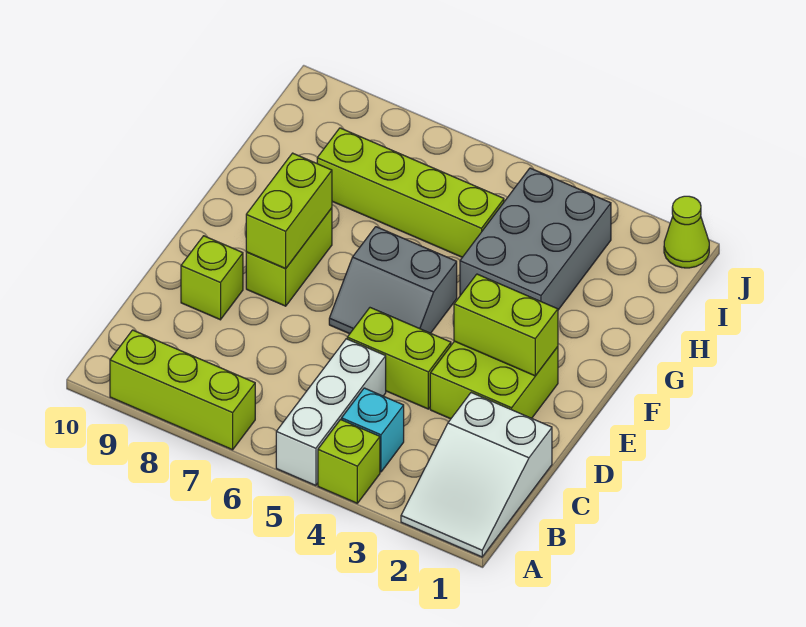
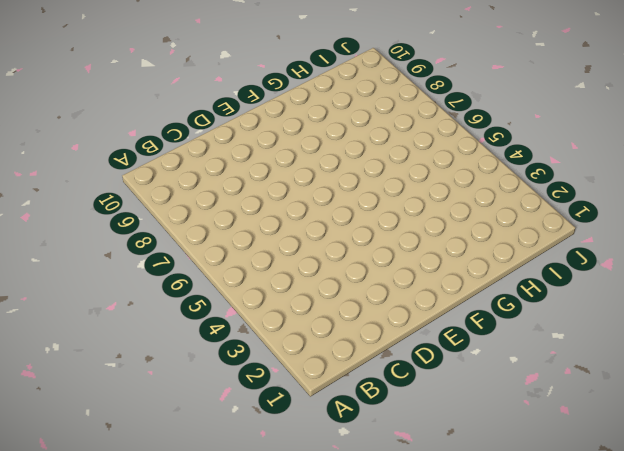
none -> white slope A1:C2 level 1 top C
none -> lime brick A4 level 1
none -> white brick A5:C5 level 1

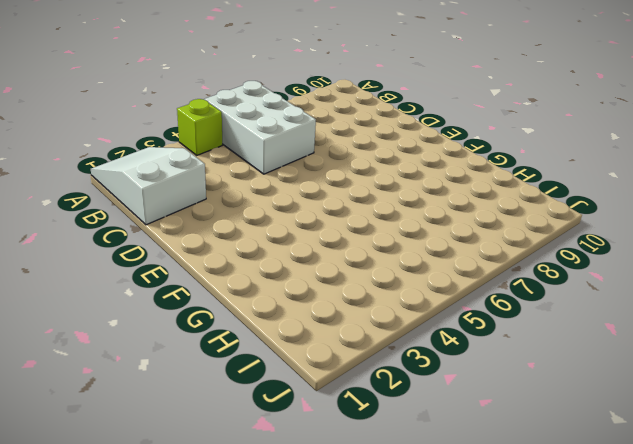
white brick A5:C6 level 1 -> white brick A5:C5 level 1
none -> lime brick A7:A9 level 1
none -> cyan brick B4 level 1
none -> lime brick D2:E3 level 1

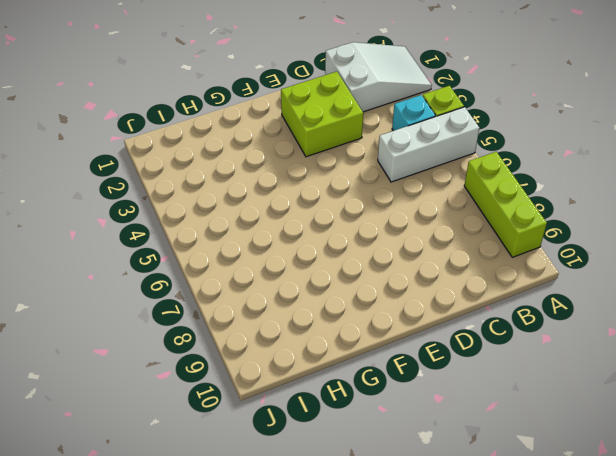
none -> lime brick D4:D5 level 1
none -> lime brick D9 level 1
none -> grey slope E5:F6 level 1 top F

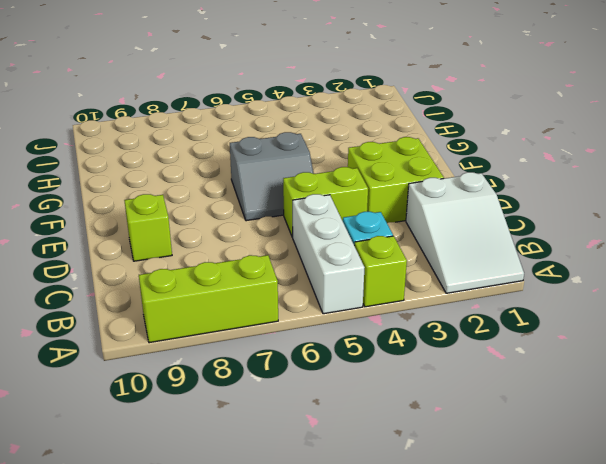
none -> lime brick E8:F8 level 1
none -> grey brick G3:I4 level 1
none -> lime brick H5:H8 level 1

